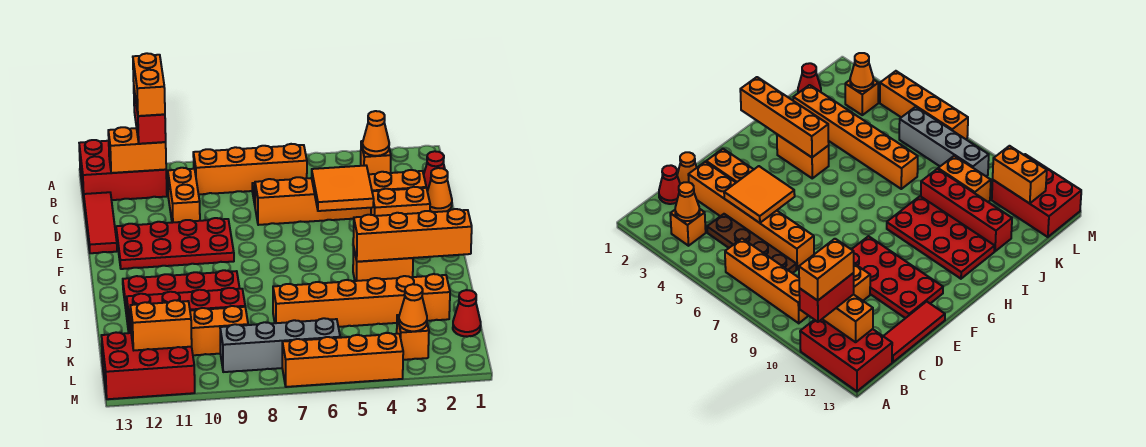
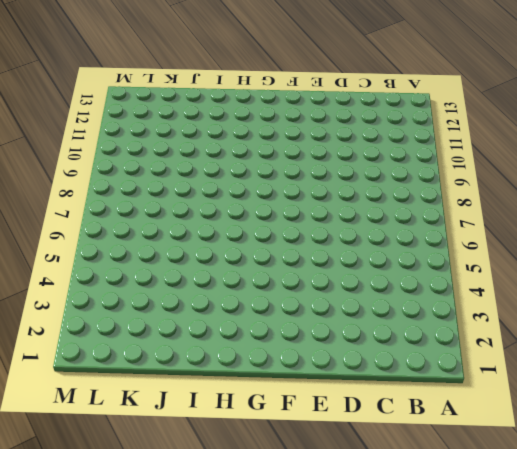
none -> red brick A11:B13 level 1
none -> orange brick B3 level 1
none -> orange brick B6:B9 level 1

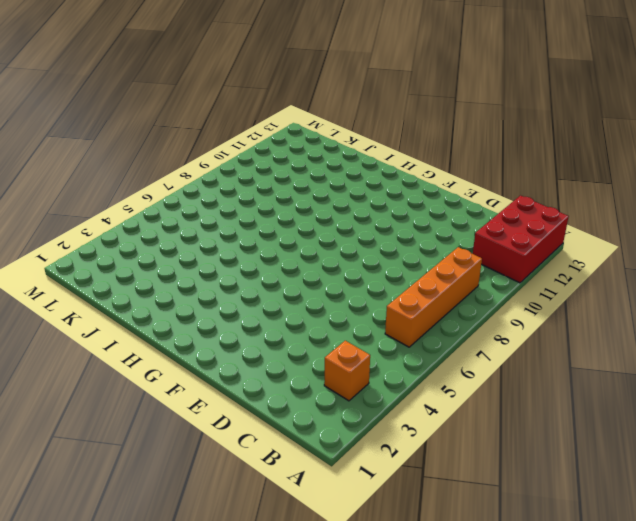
none -> red cone C1 level 1
none -> brown plate C4:C7 level 1
none -> orange brick C10:D10 level 1

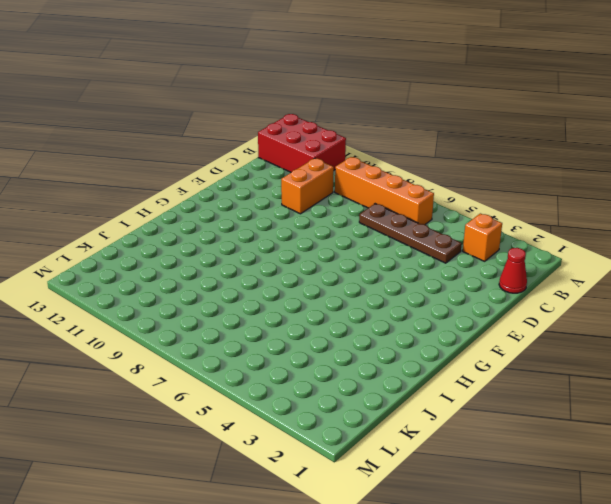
none -> red tile C13:E13 level 1
none -> orange cone D1 level 1
none -> orange brick D2:D7 level 1

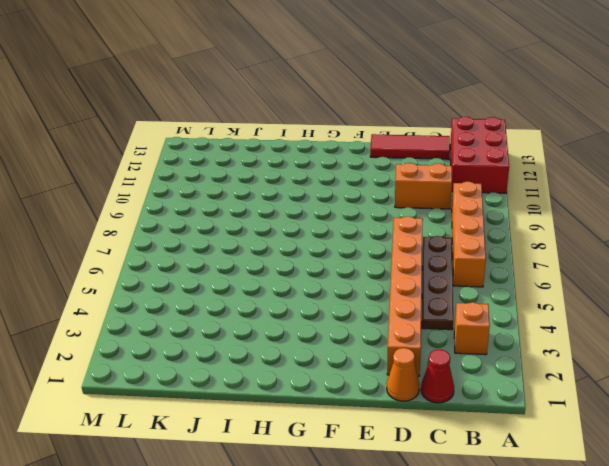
none -> orange brick E2:E3 level 1
none -> red plate E9:F12 level 1
none -> orange brick H3:H4 level 1

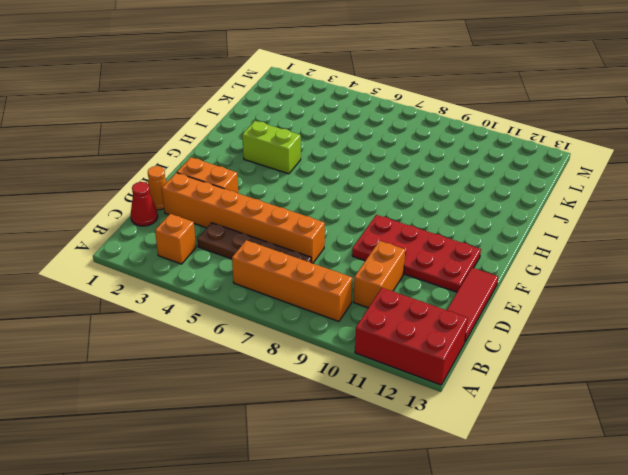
lime brick H3:H4 level 1 -> orange brick H3:H4 level 1
none -> red plate H9:I12 level 1
none -> orange brick J2:J7 level 1
none -> red brick J9:J12 level 1

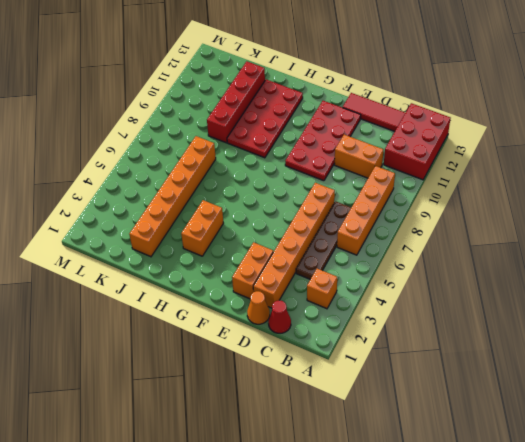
none -> red cone K1 level 1
none -> orange brick K9:K10 level 1
none -> orange brick L3 level 1

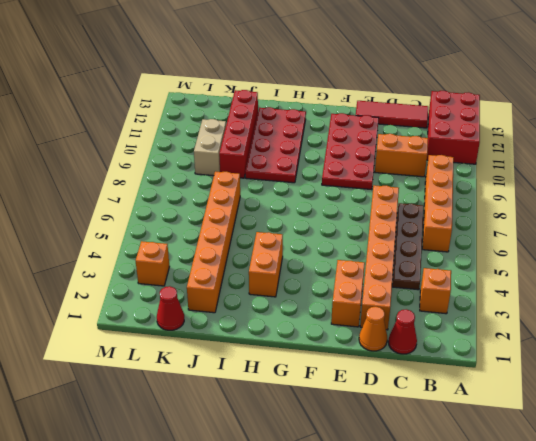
tan brick K9:K10 level 1 -> orange brick K9:K10 level 1
none -> grey brick L6:L9 level 1
none -> red brick L11:M13 level 1
none -> orange brick M4:M7 level 1

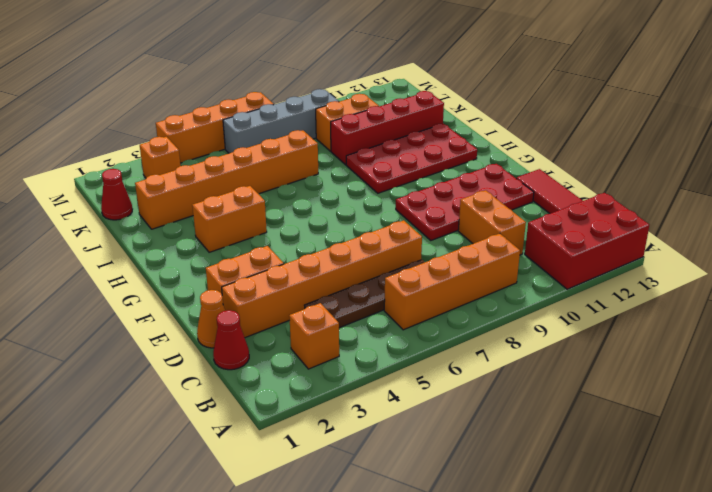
none -> red brick L11:M13 level 1
none -> orange cone B3 level 2
none -> orange brick B11:B12 level 2

